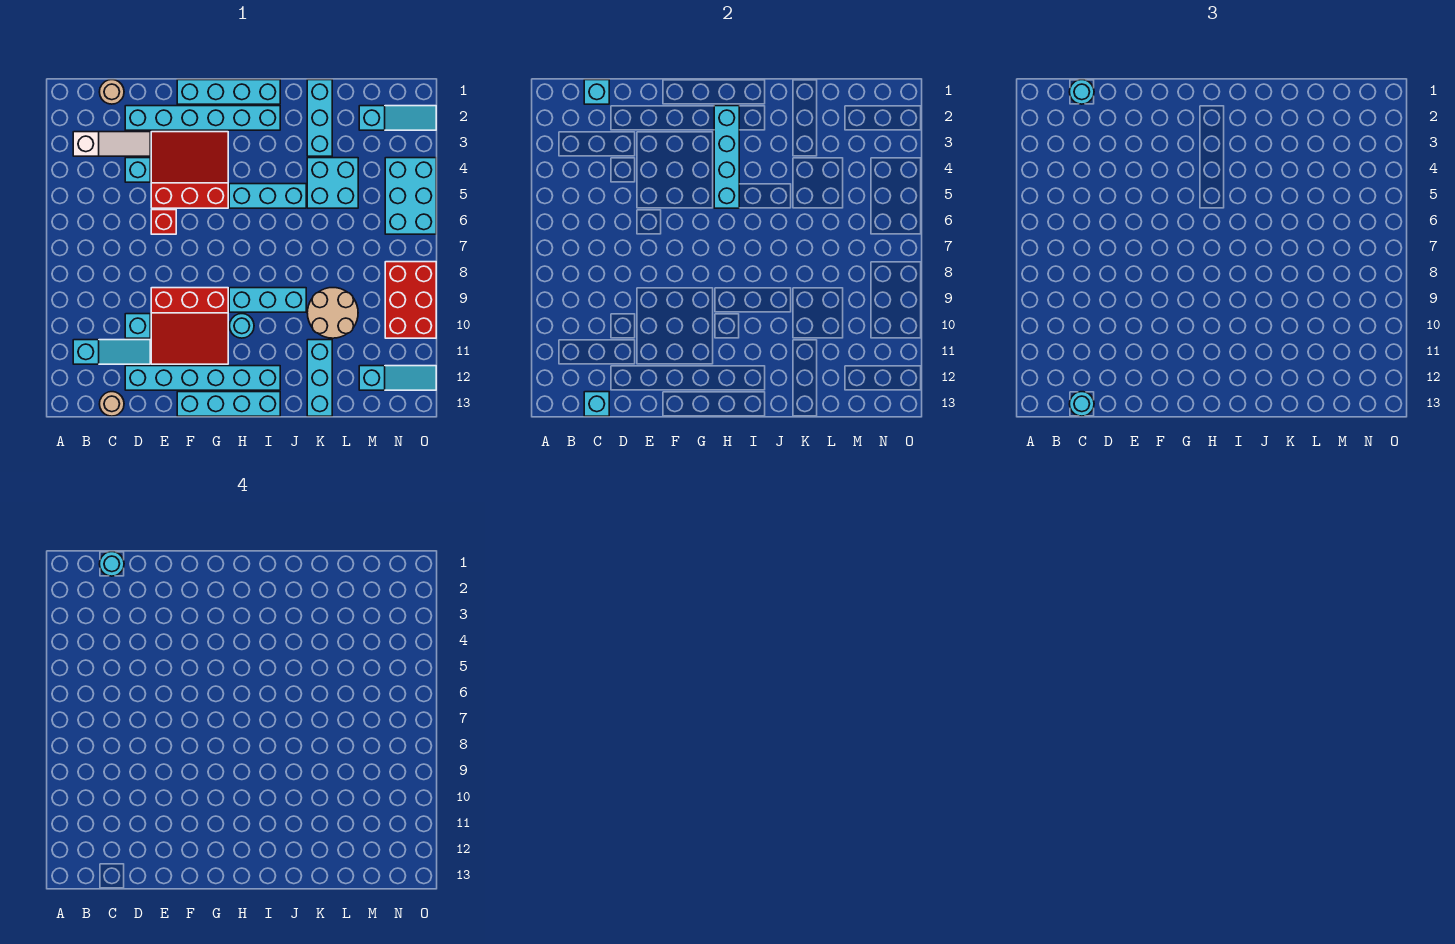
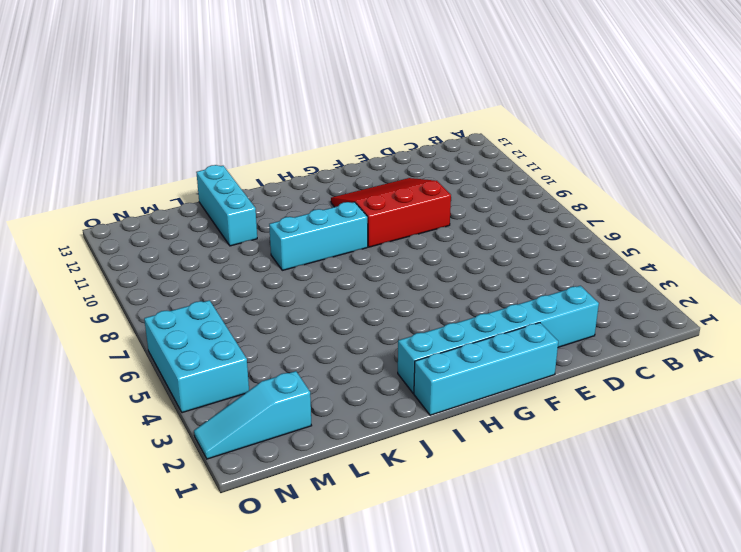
none -> white slope B3:D3 level 1 top B
none -> cyan slope B11:D11 level 1 top B
none -> tan round brick C1 level 1
none -> tan round brick C13 level 1

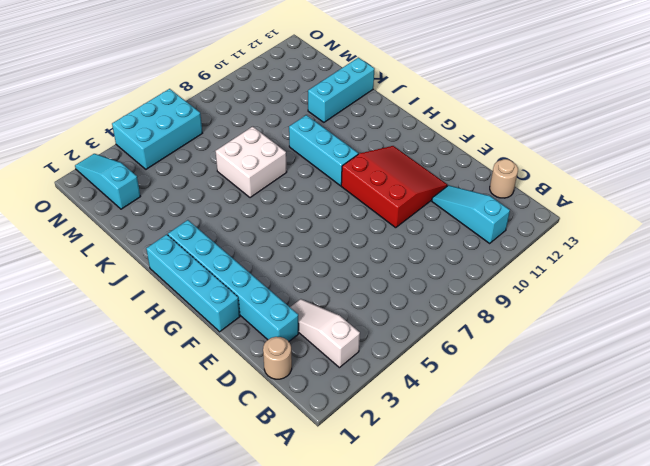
white brick J6:K7 level 1 -> none
none -> cyan brick D4 level 1
none -> cyan brick D10 level 1
none -> cyan brick D12:I12 level 1
none -> red slope E3:G5 level 1 top 5

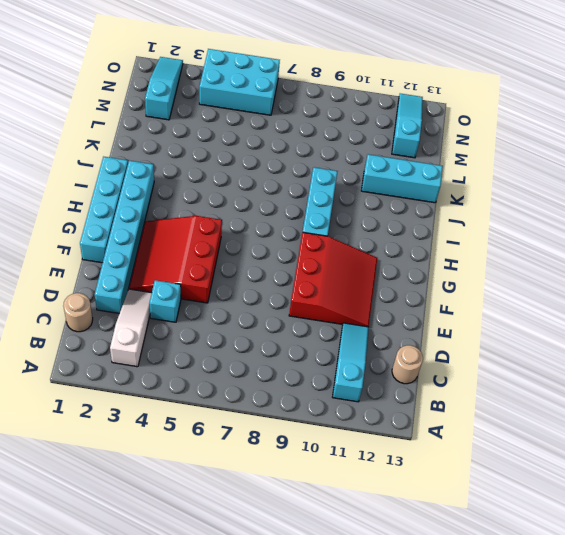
none -> cyan brick D10 level 1
none -> cyan brick D12:I12 level 1
none -> red brick E6 level 1
none -> cyan brick F13:I13 level 1

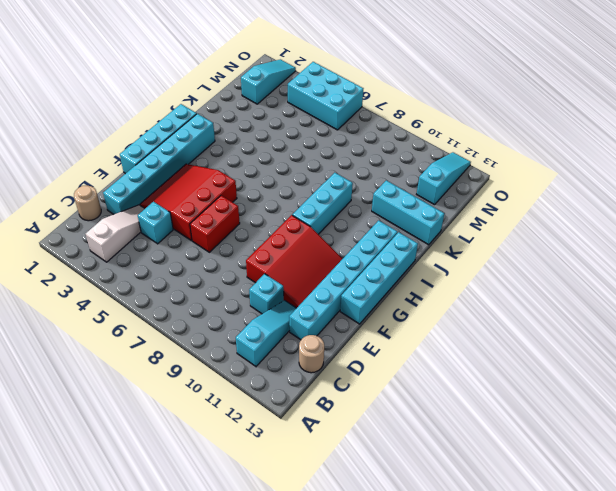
red brick E6:F6 level 1 -> red brick E6 level 1
none -> cyan brick H5:J5 level 1
none -> cyan round brick H10 level 1
none -> cyan brick K1:K3 level 1
none -> cyan brick K4:L5 level 1

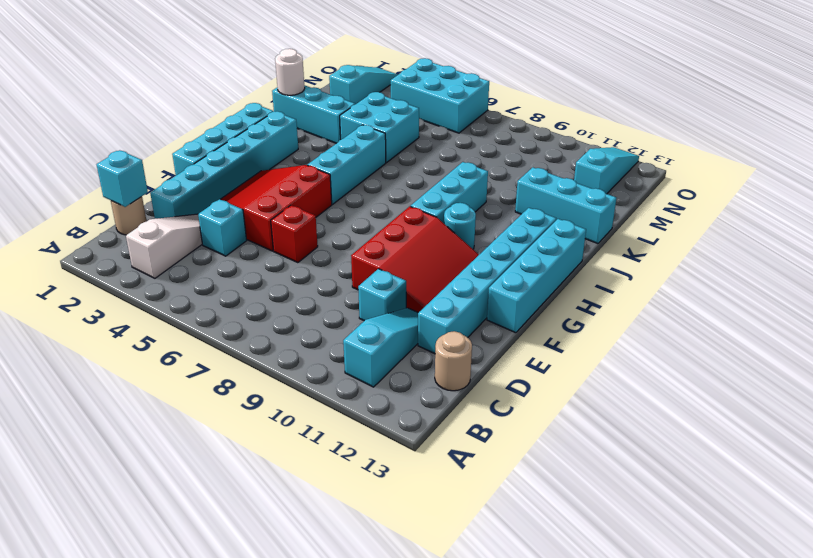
white round brick K1 level 2 -> none
none -> tan round brick K9:L10 level 1
none -> red brick N8:O10 level 1
none -> cyan brick C13 level 2
none -> cyan brick H2:H5 level 2

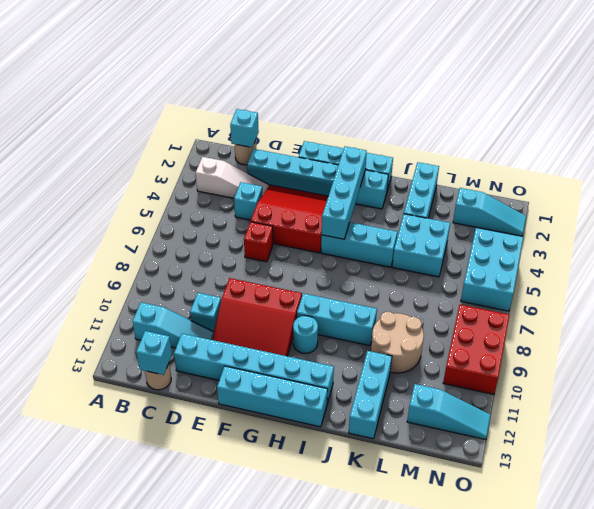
none -> cyan round brick C1 level 3
none -> cyan round brick C13 level 3
none -> cyan round brick C1 level 4

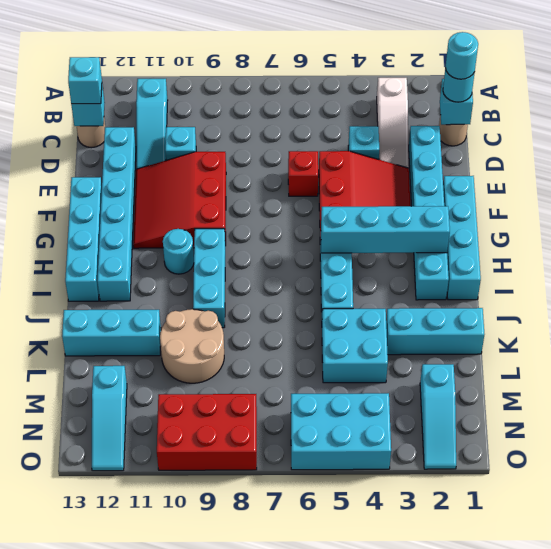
cyan brick C13 level 3 -> cyan round brick C13 level 3

